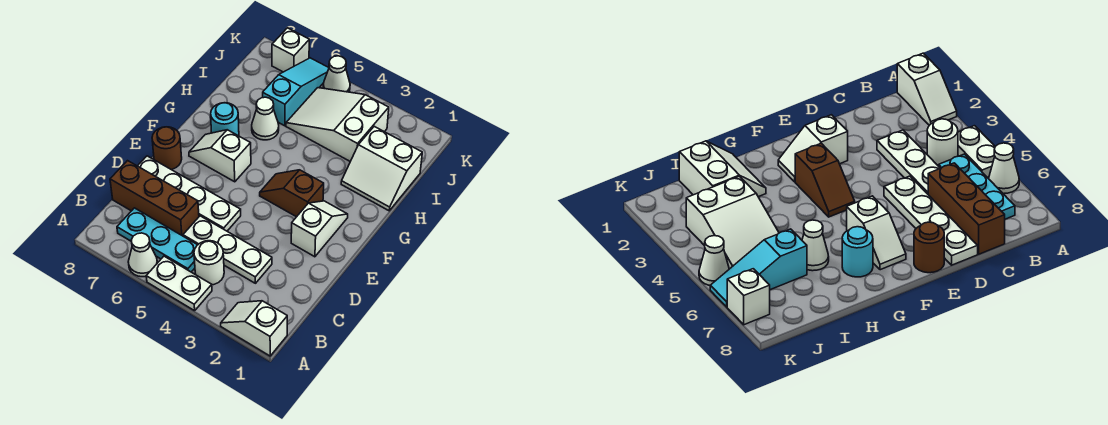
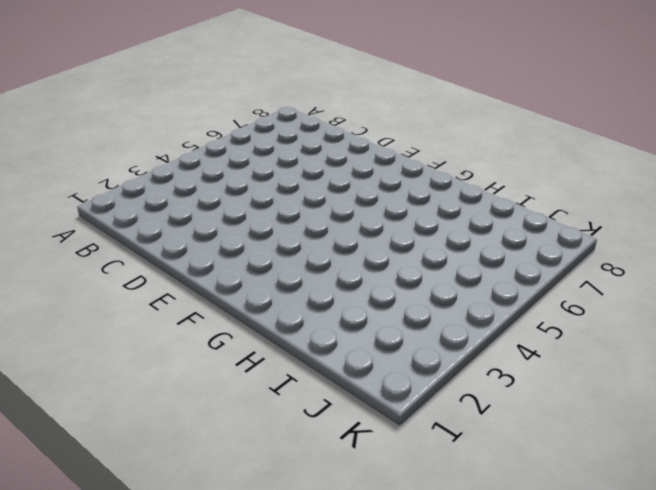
none -> white slope A1:A2 level 1 top 1
none -> white plate A4:A5 level 1
none -> white cone A6 level 1

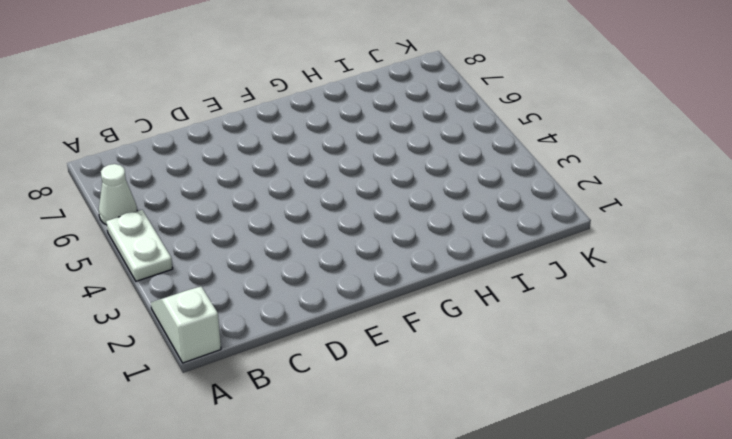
none -> white round brick B4 level 1
none -> cyan plate B5:B7 level 1
none -> white plate C3:C5 level 1

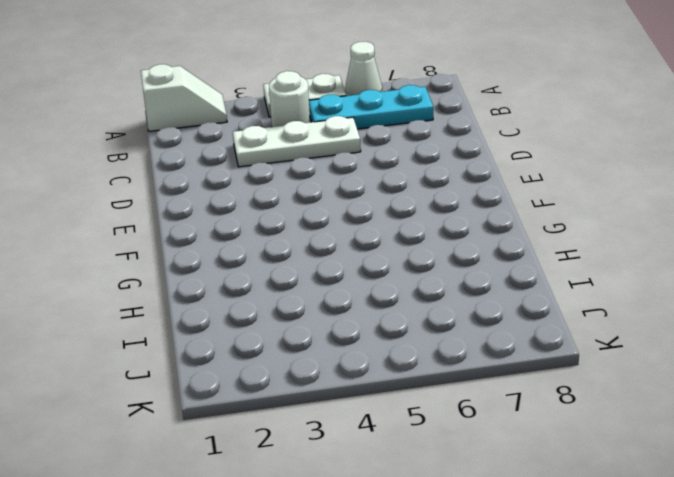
none -> brown brick C6:C8 level 1
none -> white plate D5:D8 level 1
none -> white slope E2:F2 level 1 top E

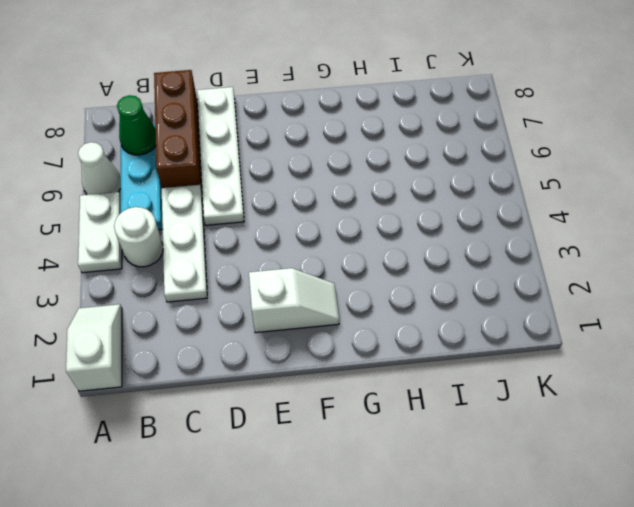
green cone B7 level 2 -> none
none -> brown round brick E8 level 1
none -> brown slope F3:F4 level 1 top 3
none -> white slope F6:F7 level 1 top 6

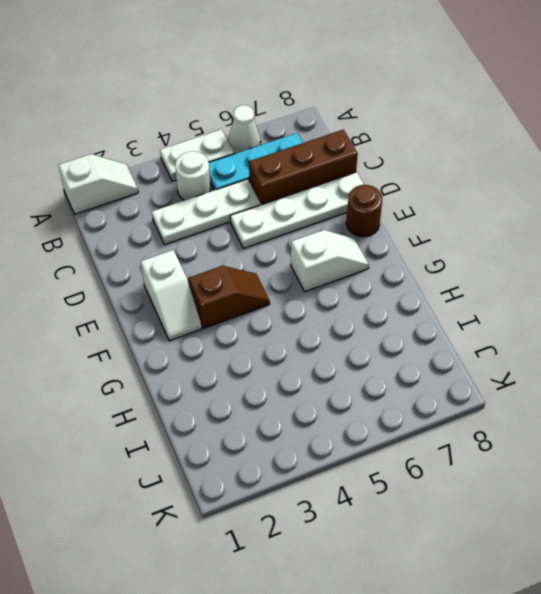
none -> cyan round brick G7 level 1
none -> white slope H1:I2 level 1 top I
none -> white cone H6 level 1

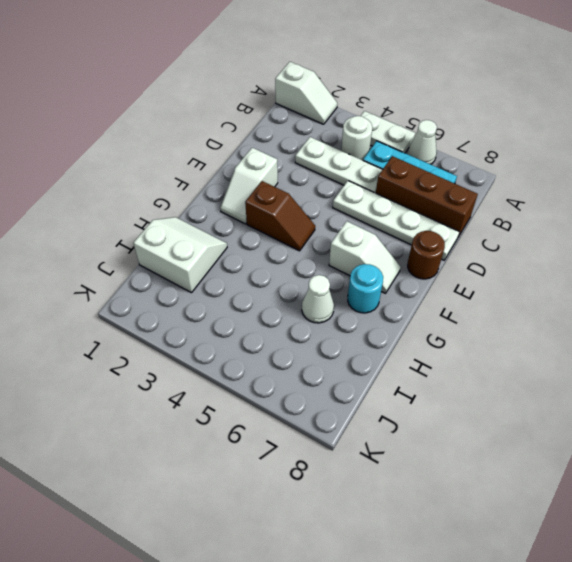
none -> white slope I3:J5 level 1 top 3
none -> cyan slope I6:K6 level 1 top I
none -> white cone K5 level 1

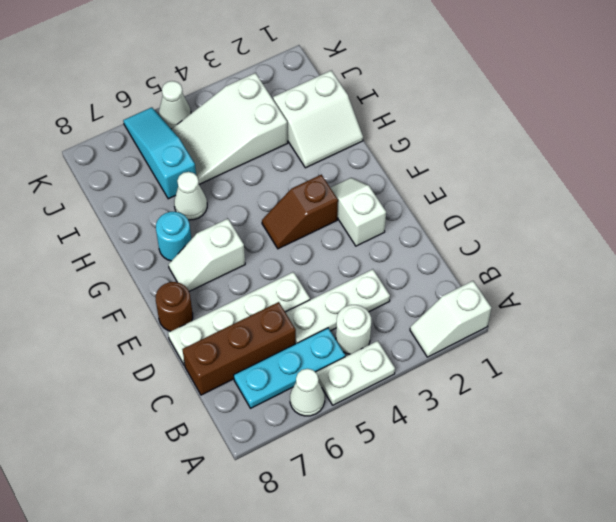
none -> white brick K7 level 1

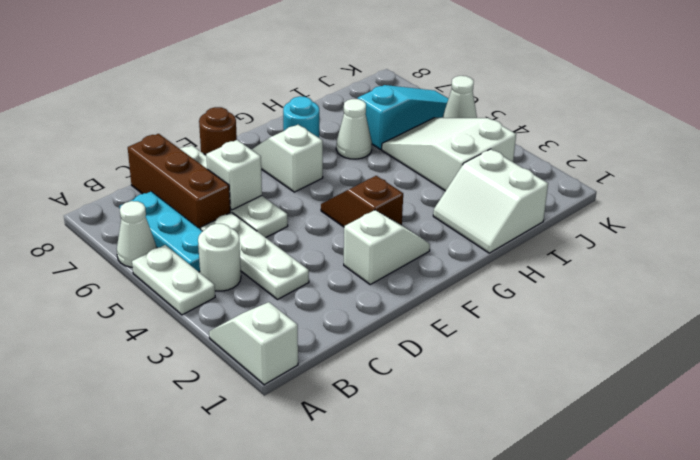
white brick D6 level 2 -> white brick K7 level 1

